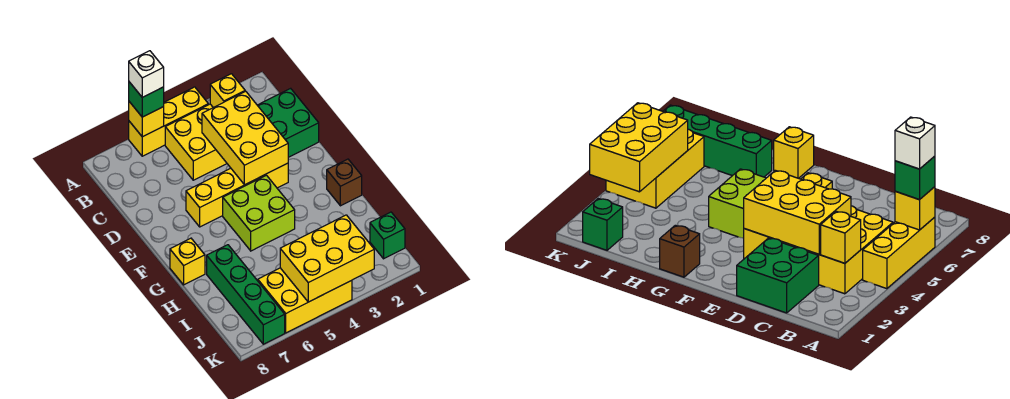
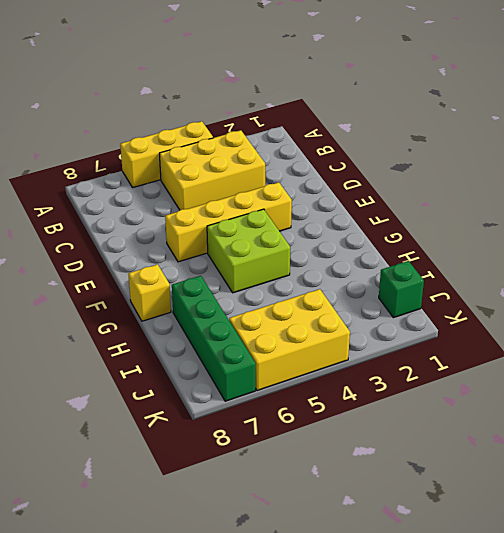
none -> green brick C1:D2 level 1
none -> brown brick G1 level 1
none -> yellow brick A6 level 2

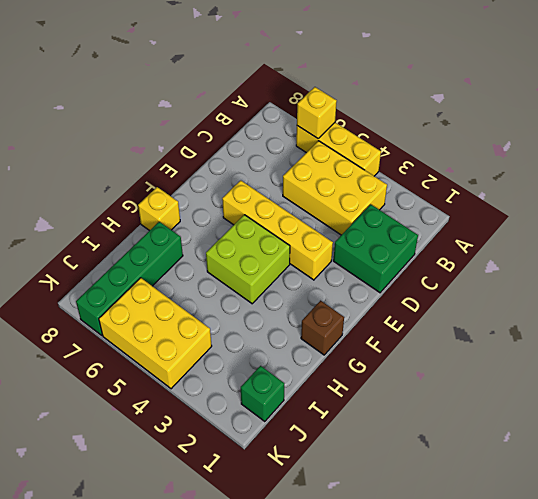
none -> yellow brick B3 level 2
none -> yellow brick C3:E4 level 2
none -> yellow brick J3:K5 level 2

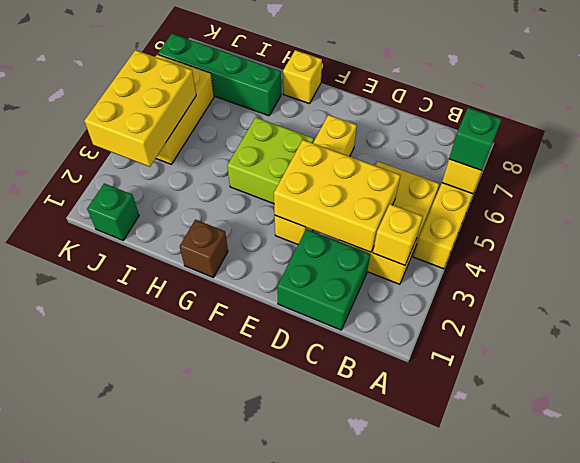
none -> white brick A6 level 4

